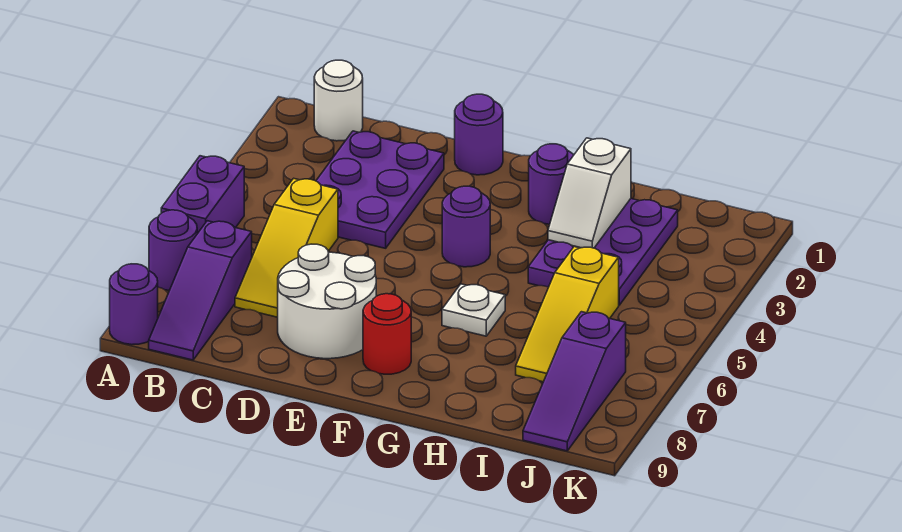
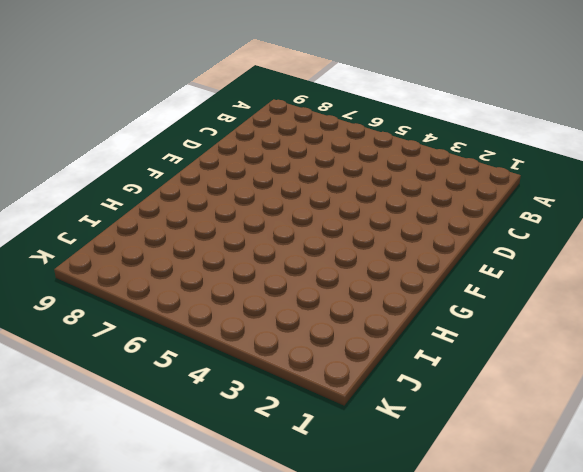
none -> purple brick A5:A6 level 1
none -> purple round brick A7 level 1
none -> purple round brick A9 level 1

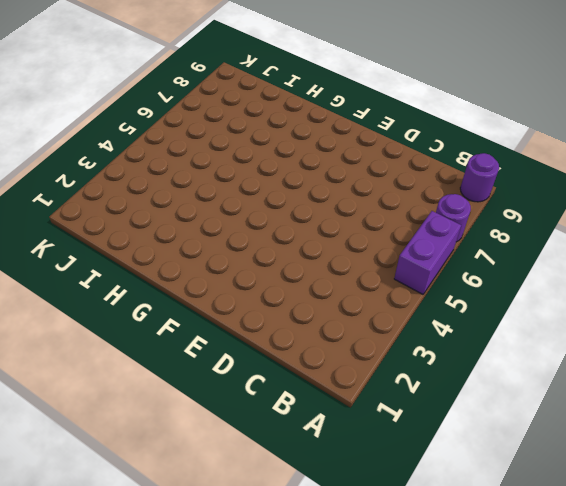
none -> white round brick B1 level 1
none -> purple slope B7:B9 level 1 top 7
none -> purple plate C2:D4 level 1

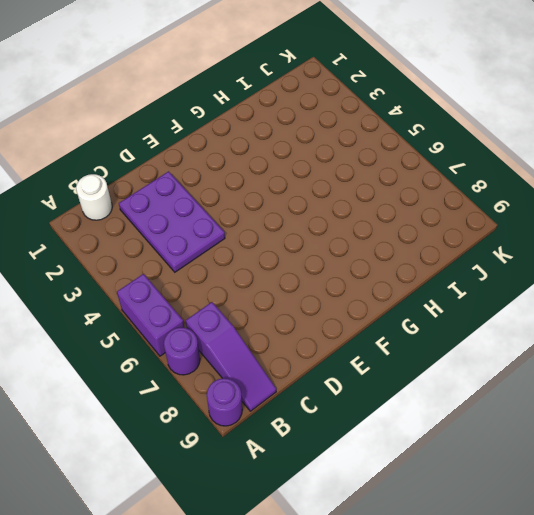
none -> yellow slope C5:C7 level 1 top 5
none -> white round brick D7:E8 level 1
none -> purple round brick E1 level 1

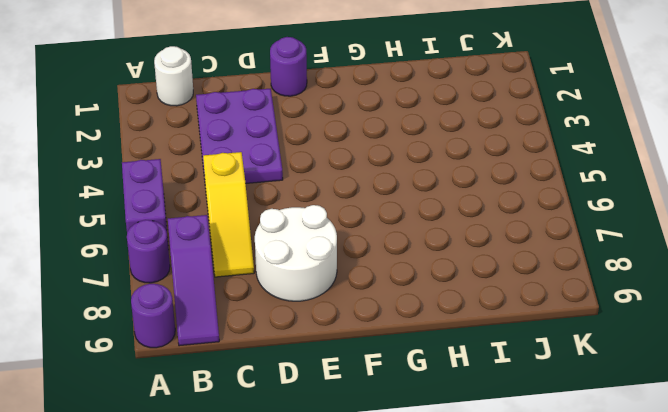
none -> purple round brick F4 level 1
none -> red round brick F8 level 1
none -> purple round brick G2 level 1

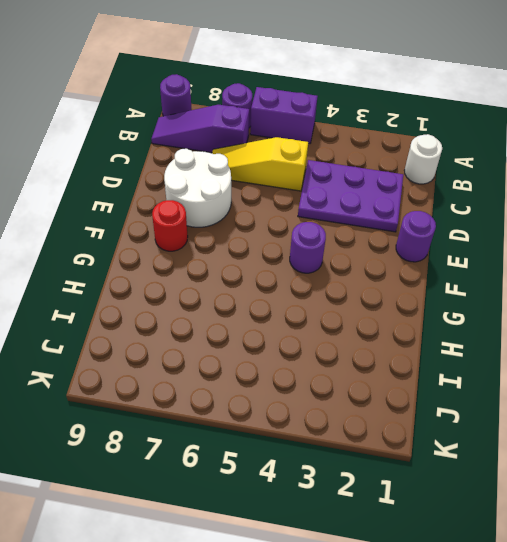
none -> purple round brick G2 level 1
none -> white plate G6 level 1
none -> purple plate H2:I4 level 1

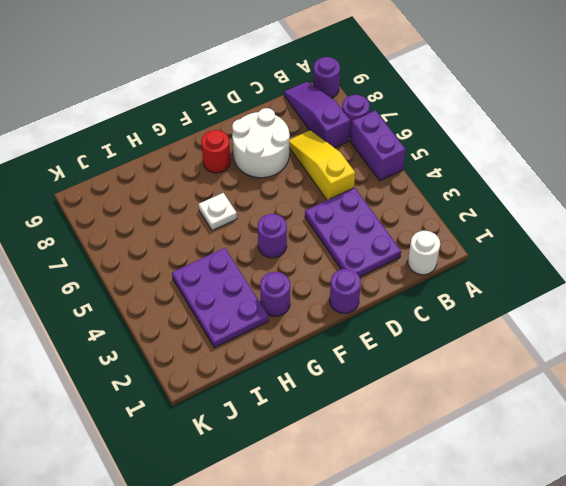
none -> yellow slope I5:I7 level 1 top 5
none -> purple slope J7:J9 level 1 top 7
none -> white slope H2:H3 level 2 top 2

